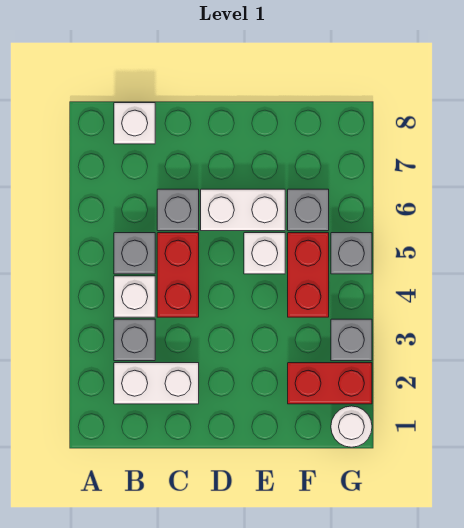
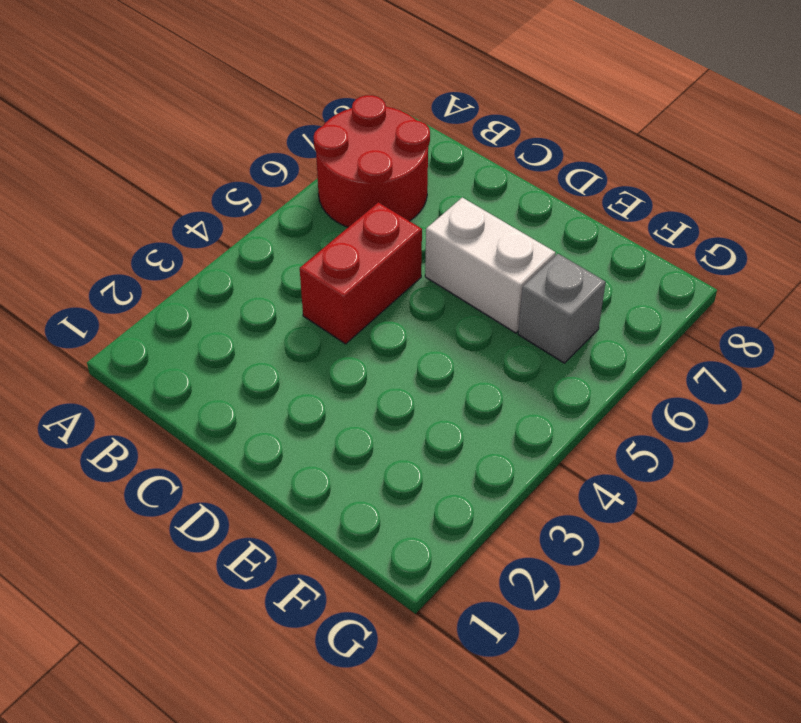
red round brick A6:B7 level 1 -> none
none -> white brick B2:C2 level 1
none -> grey brick B3 level 1
none -> white brick B4 level 1

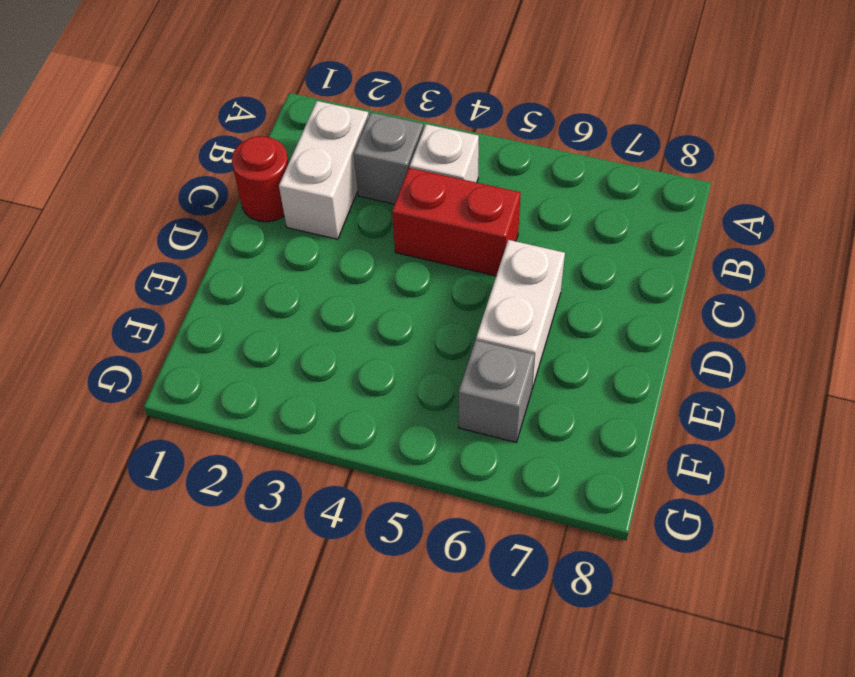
red round brick C1 level 1 -> none
none -> grey brick B5 level 1
none -> white brick B8 level 1
none -> grey brick C6 level 1

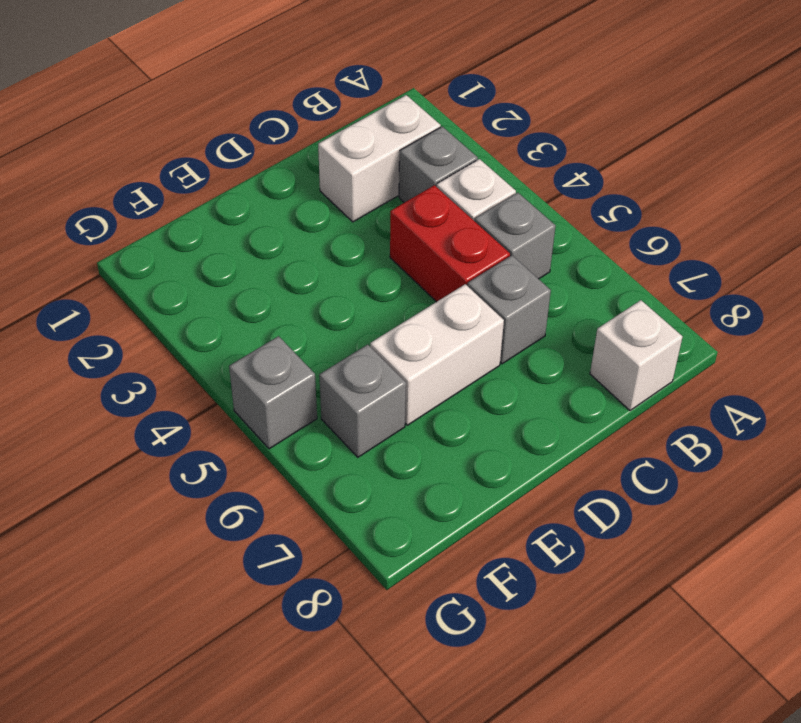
none -> white brick E5 level 1
none -> red brick F2:G2 level 1
none -> red brick F4:F5 level 1

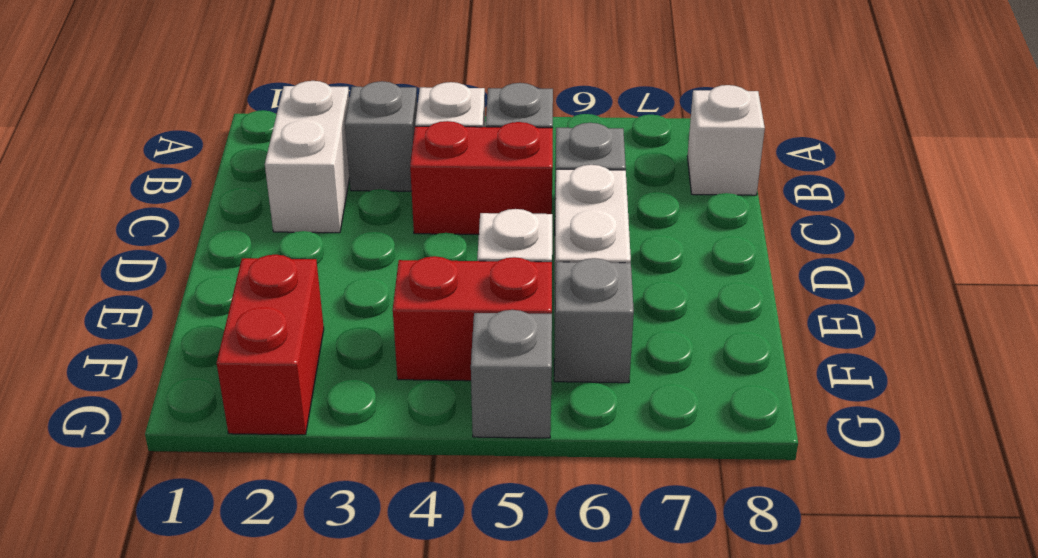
none -> white round brick G1 level 1
none -> grey brick G3 level 1

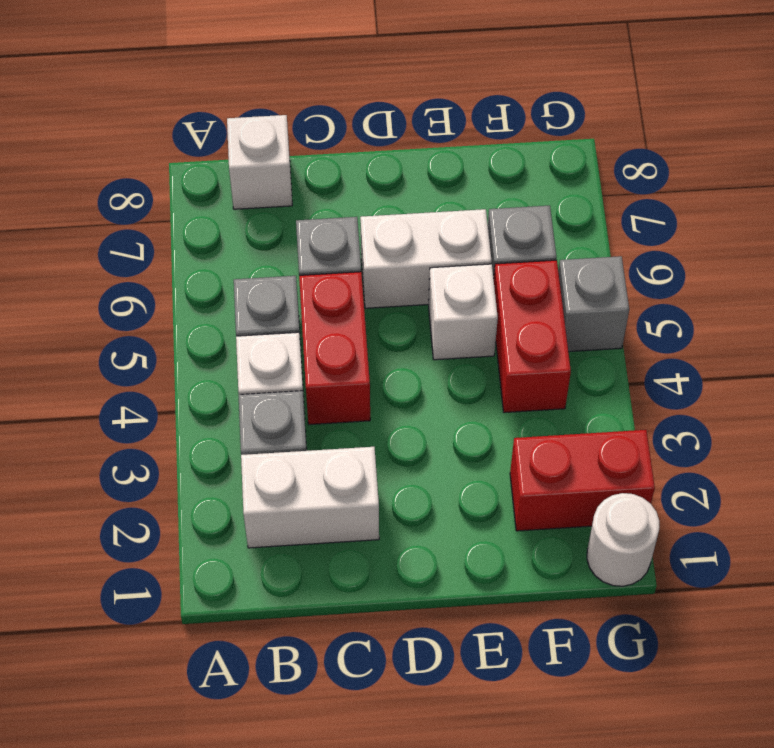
none -> grey brick G3 level 1

